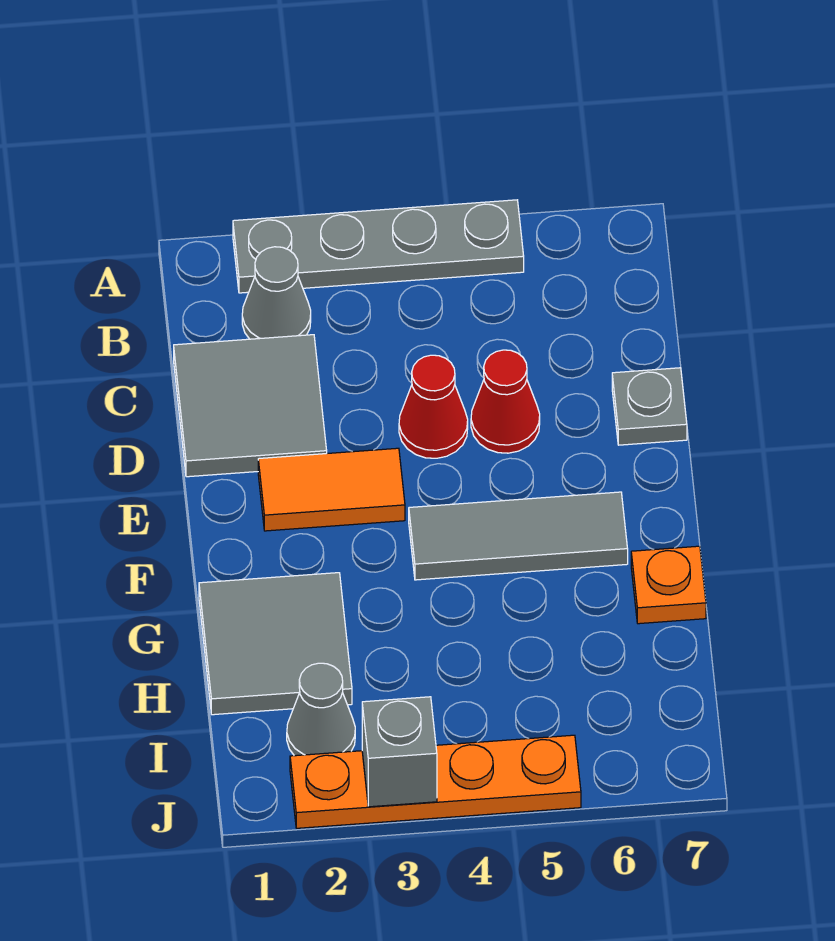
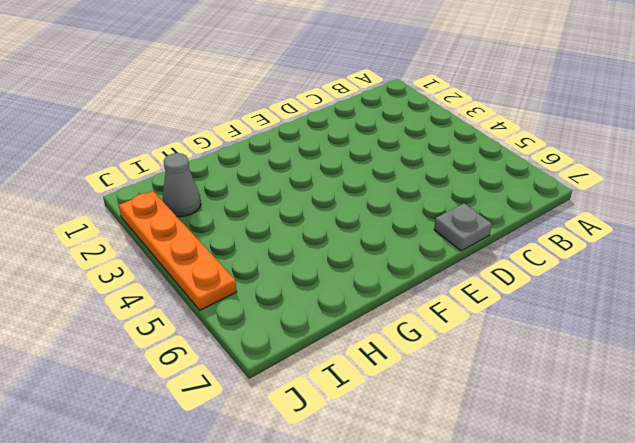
none -> grey plate A2:A5 level 1
none -> grey cone B2 level 1
none -> grey tile C1:D2 level 1

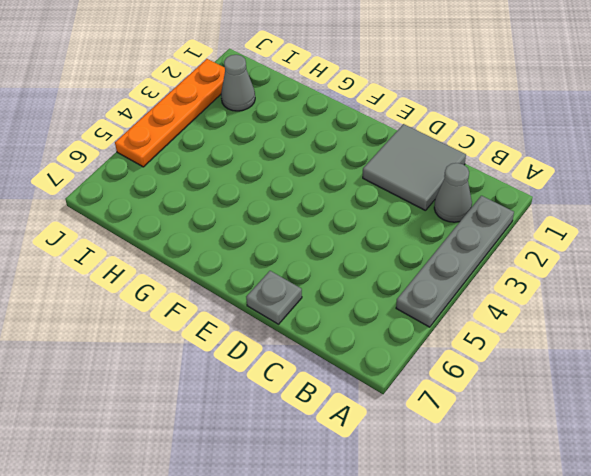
none -> red cone D4 level 1
none -> red cone D5 level 1
none -> orange tile E2:E3 level 1

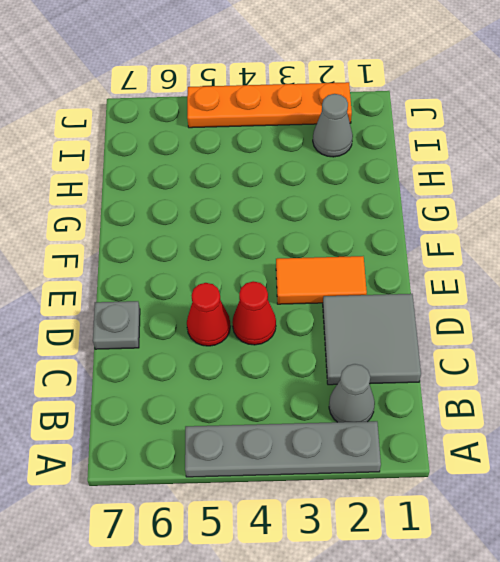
none -> grey tile F4:F6 level 1
none -> grey tile G1:H2 level 1
none -> orange plate G7 level 1

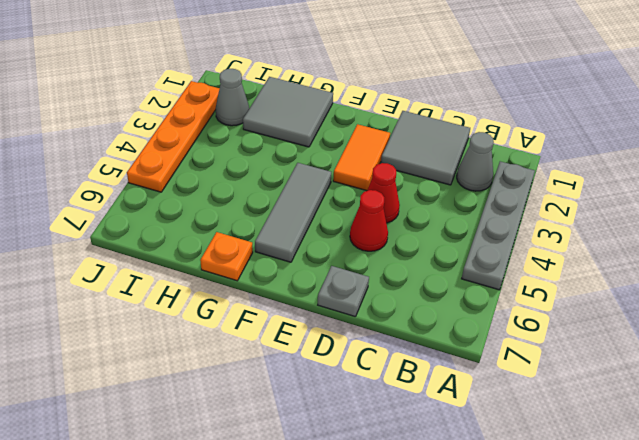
none -> grey brick J3 level 2

